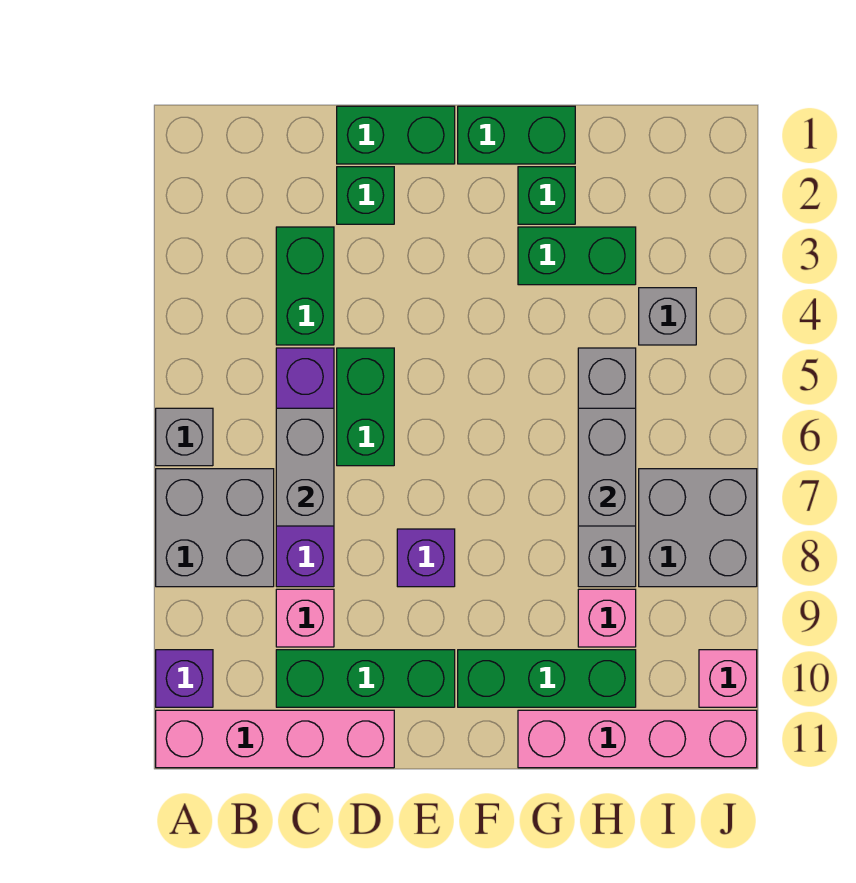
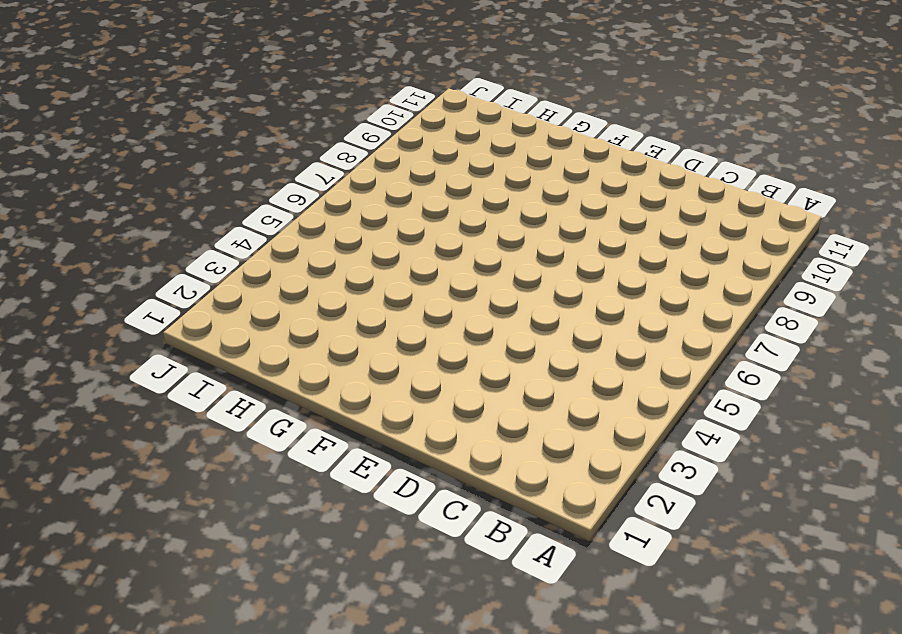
none -> grey brick A6 level 1
none -> grey brick A7:B8 level 1
none -> purple brick A10 level 1

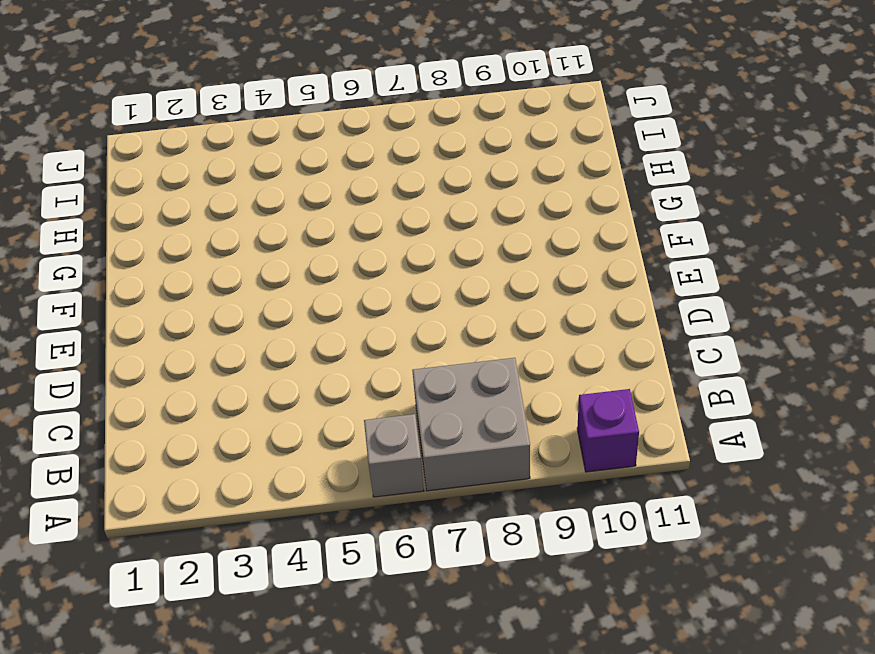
none -> pink brick A11:D11 level 1
none -> green brick C3:C4 level 1
none -> purple brick C5:C8 level 1

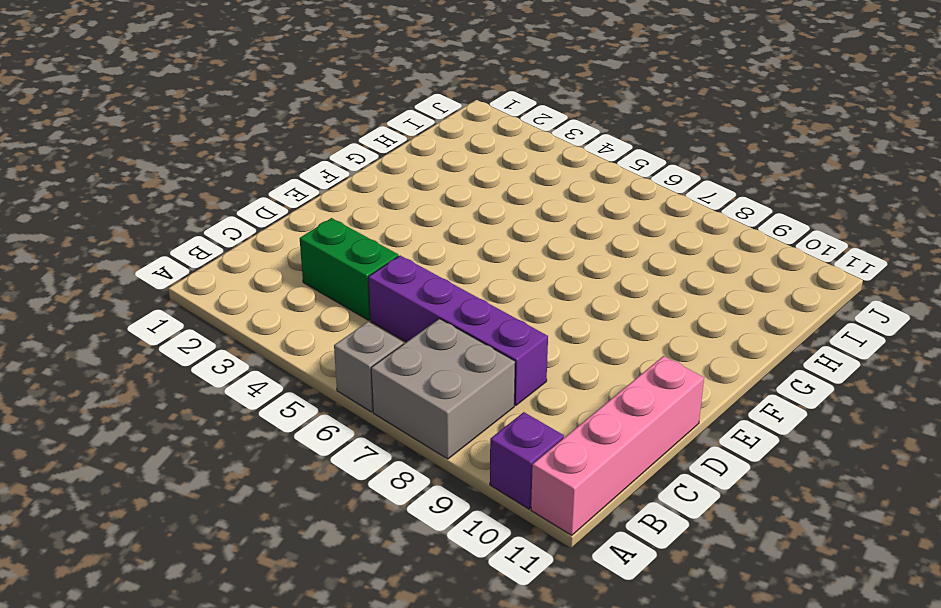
none -> pink brick C9 level 1
none -> green brick C10:E10 level 1
none -> green brick D1:E1 level 1

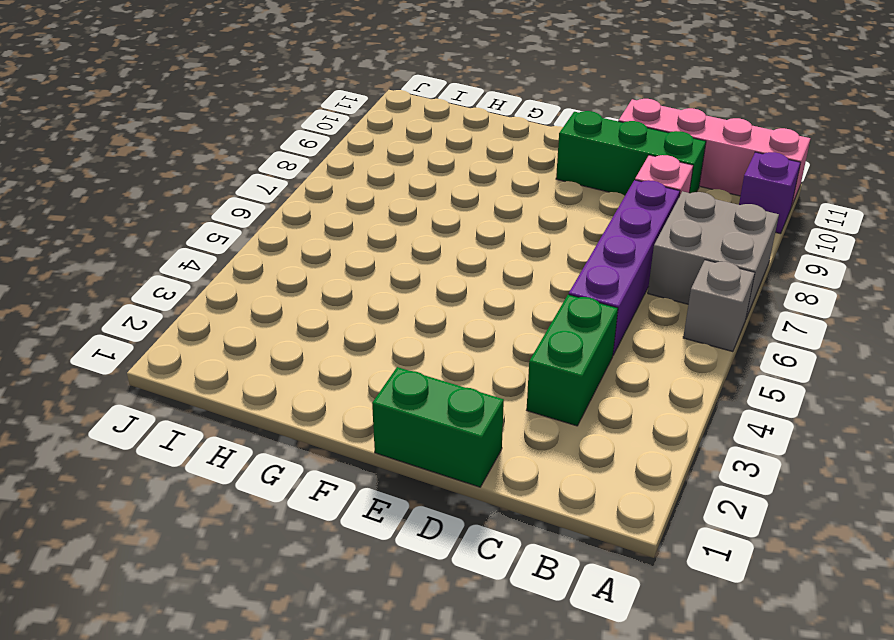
none -> green brick D2 level 1
none -> green brick D5:D6 level 1
none -> purple brick E8 level 1

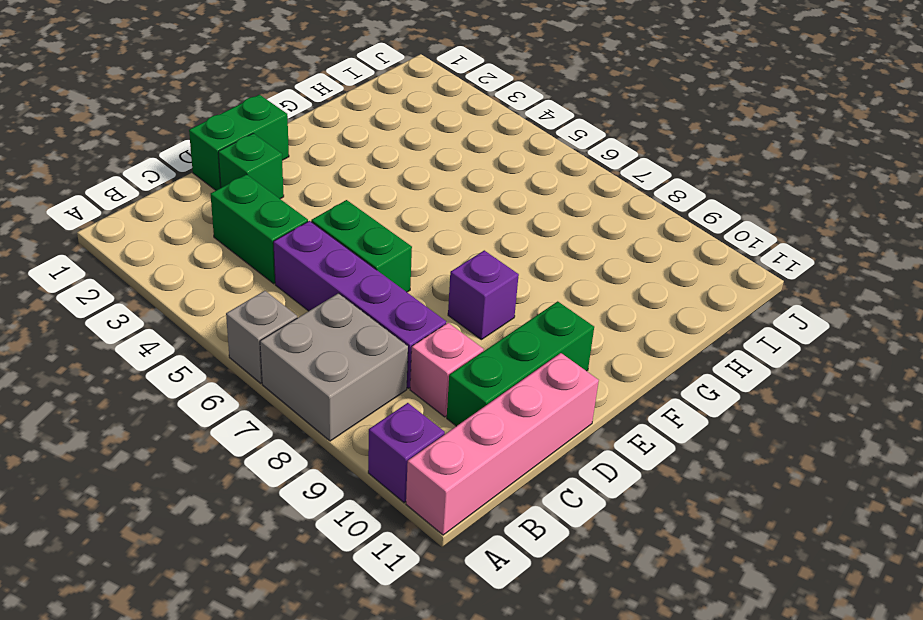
none -> green brick F1:G1 level 1
none -> green brick F10:H10 level 1
none -> green brick G2 level 1

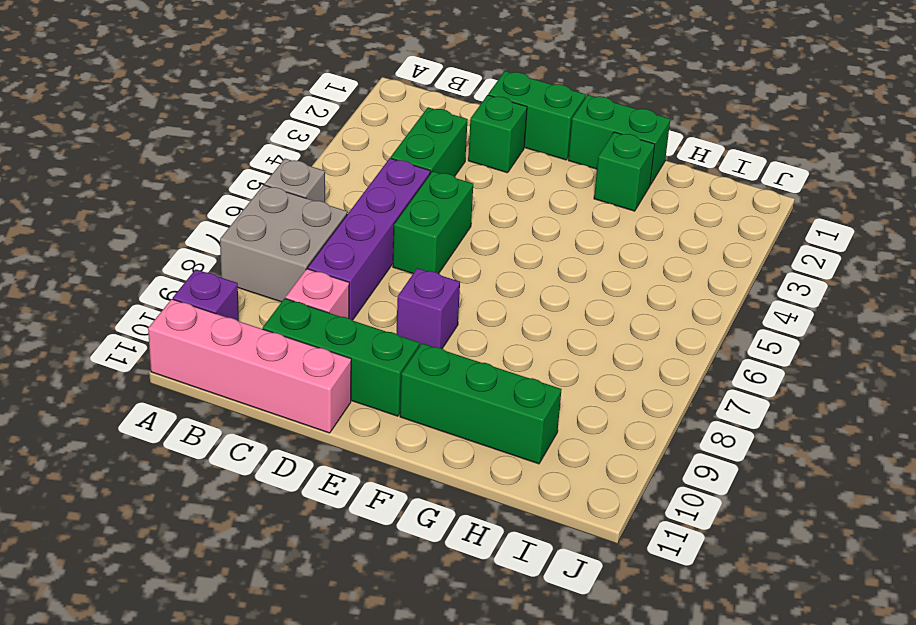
none -> green brick G3:H3 level 1
none -> pink brick G11:J11 level 1
none -> grey brick H5:H8 level 1

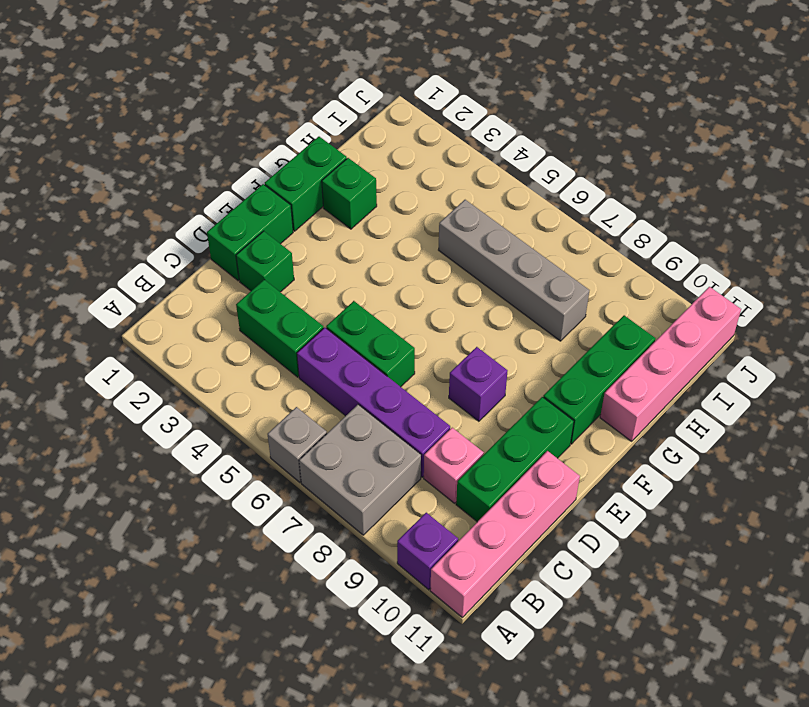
none -> green brick G3:H3 level 1
none -> pink brick H9 level 1
none -> grey brick I4 level 1

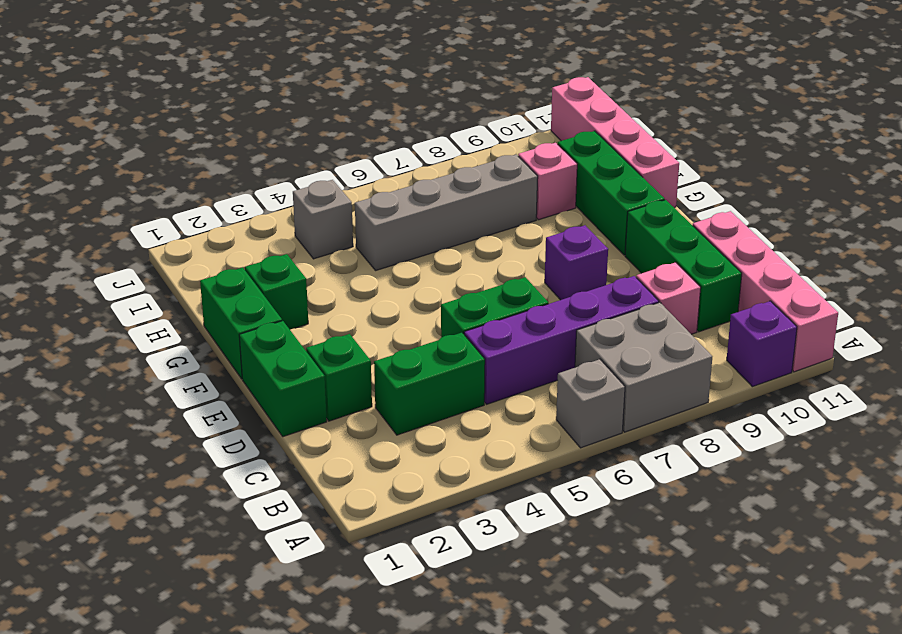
none -> green brick G3:H3 level 1
none -> grey brick I7:J8 level 1
none -> pink brick J10 level 1

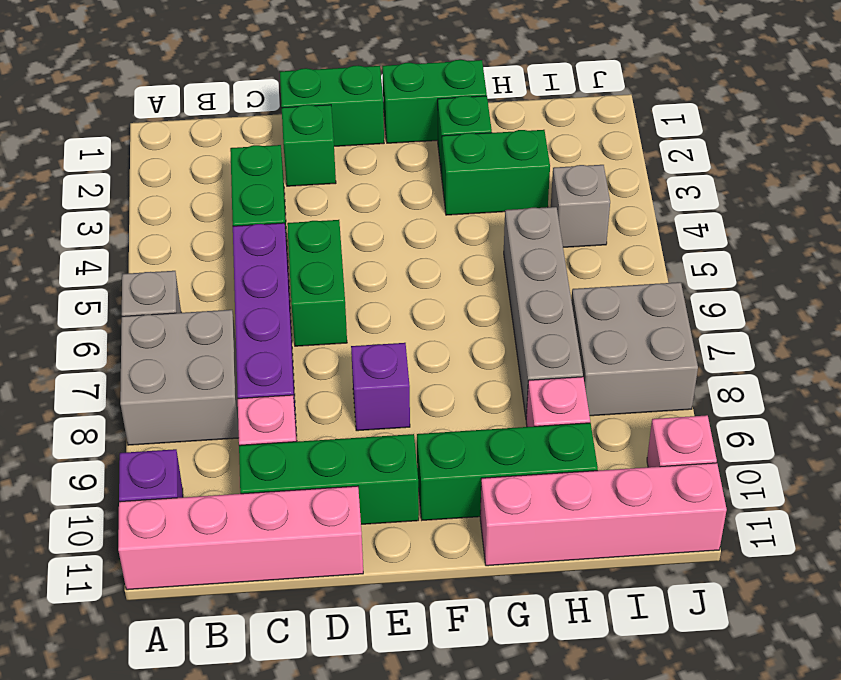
none -> grey brick C6:C7 level 2
none -> grey brick H6:H7 level 2

